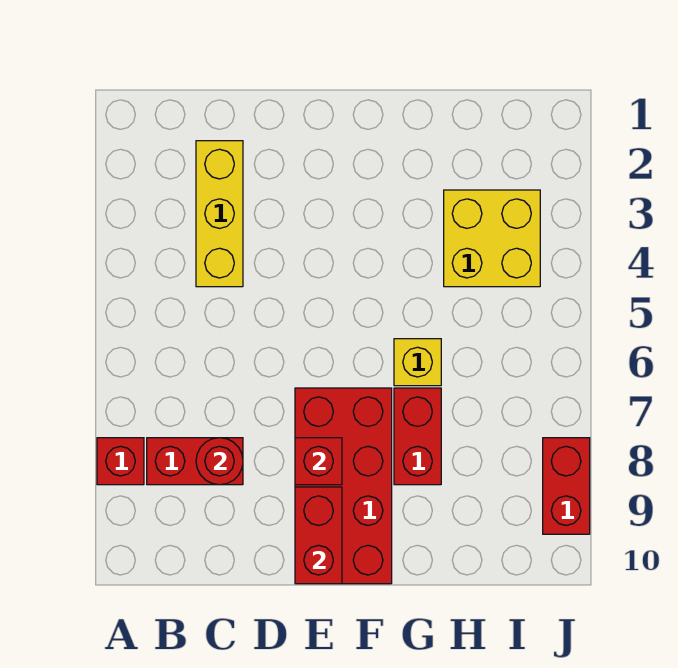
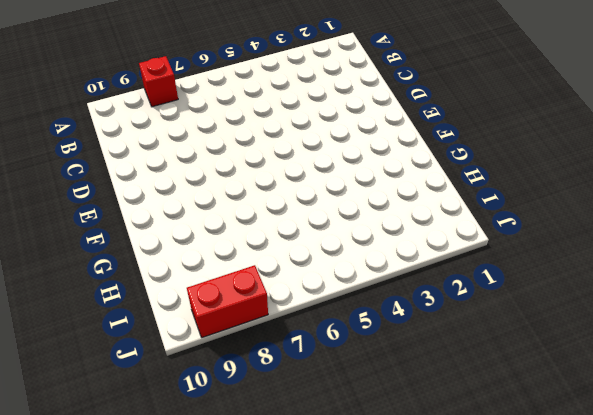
none -> red brick B8:C8 level 1
none -> yellow brick C2:C4 level 1

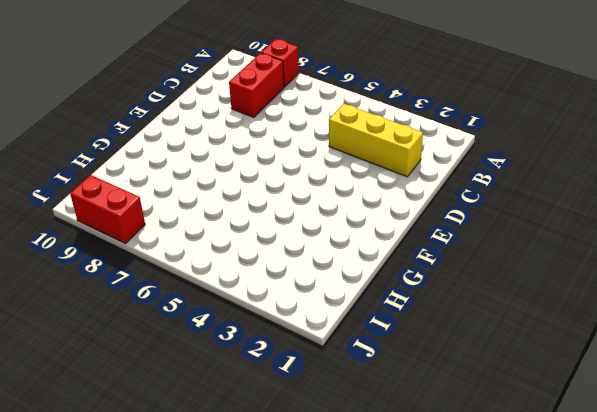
none -> red brick E7:F10 level 1
none -> yellow brick G6 level 1

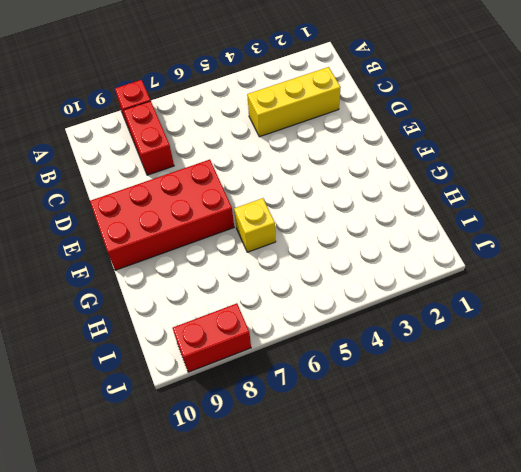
none -> red brick G7:G8 level 1
none -> yellow brick H3:I4 level 1

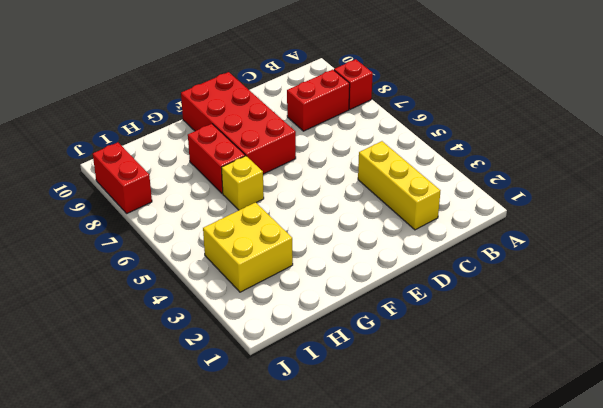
none -> red round brick C8 level 2
none -> red brick E8 level 2

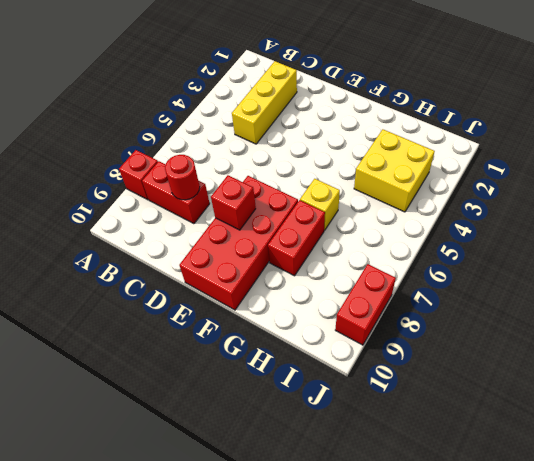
none -> red brick E9:E10 level 2

